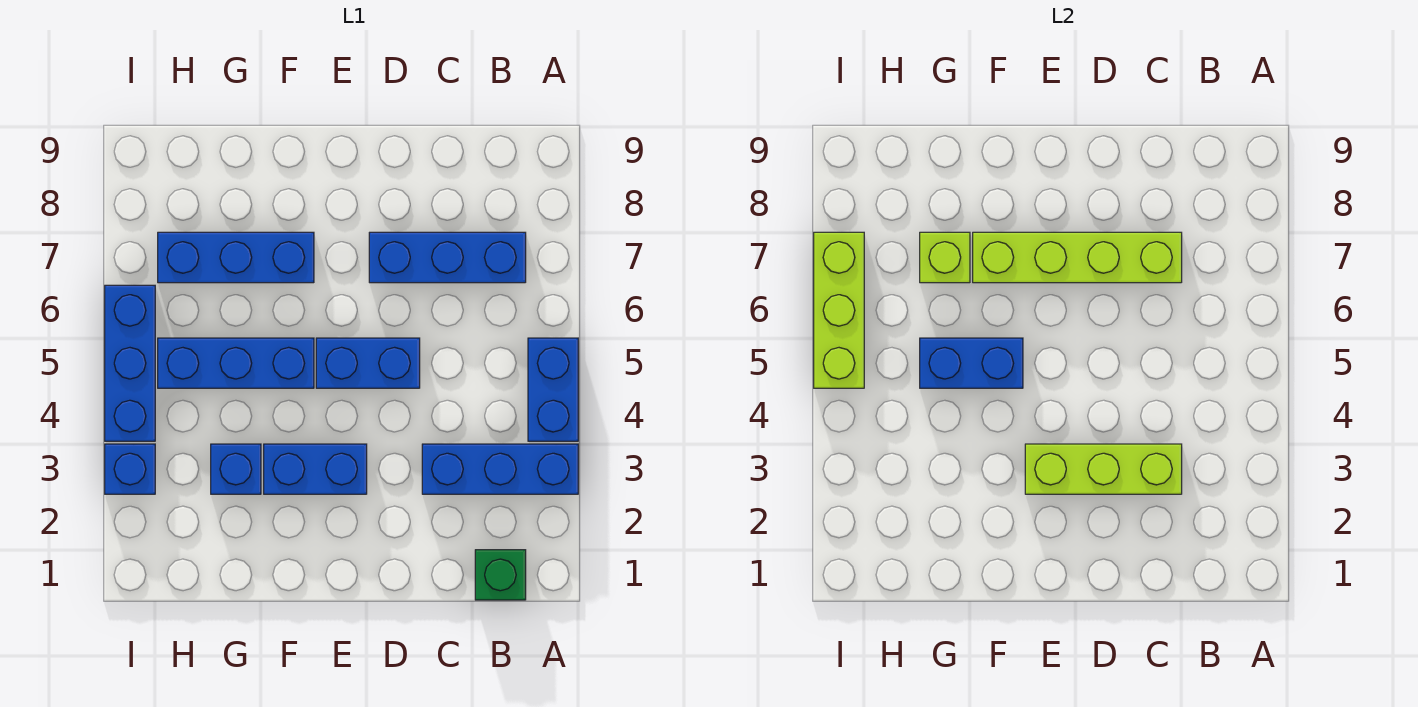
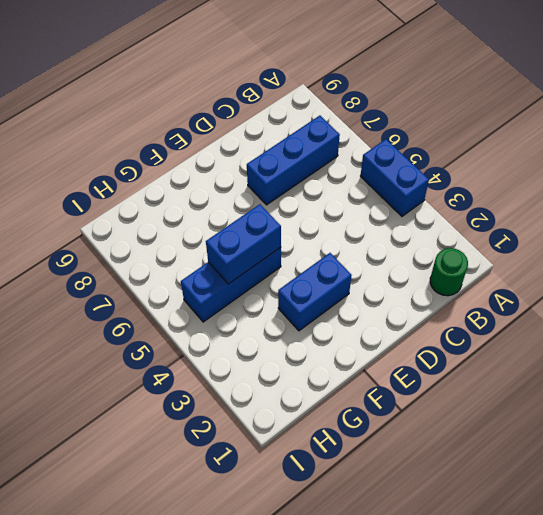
green round brick B1 level 1 -> green brick B1 level 1
none -> blue brick A3:C3 level 1
none -> blue brick D5:E5 level 1
none -> blue brick F7:H7 level 1

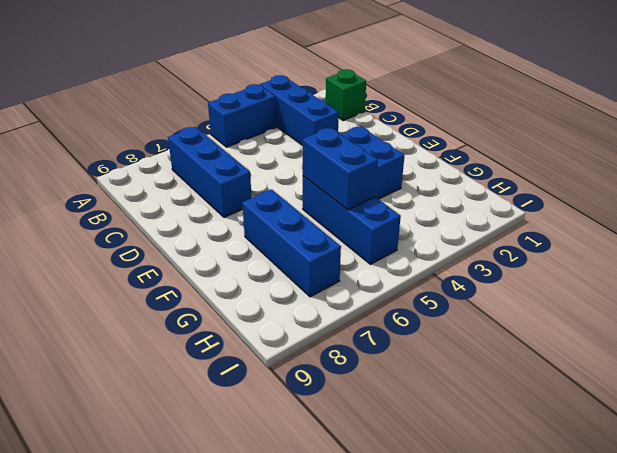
none -> blue brick D5:E5 level 1
none -> blue brick G3 level 1
none -> blue brick I3 level 1

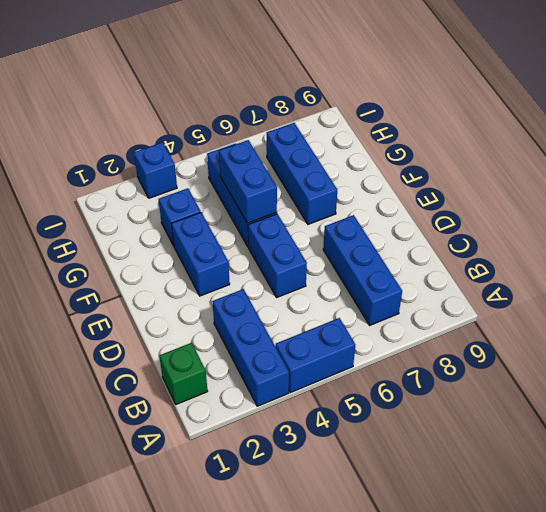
none -> blue brick I4:I6 level 1
none -> lime brick C3:E3 level 2
none -> lime brick C7:F7 level 2

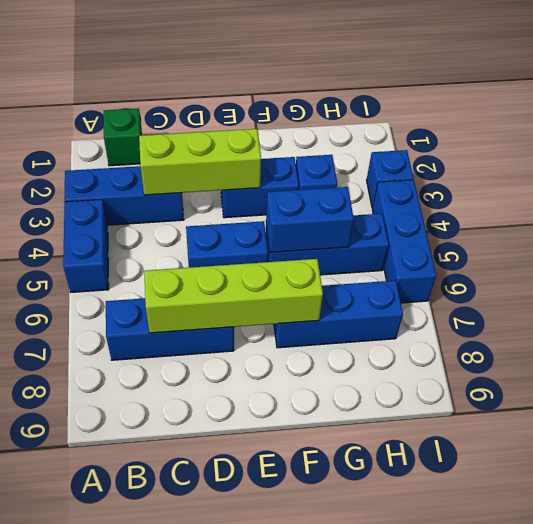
none -> lime brick G7 level 2
none -> lime brick I5:I7 level 2

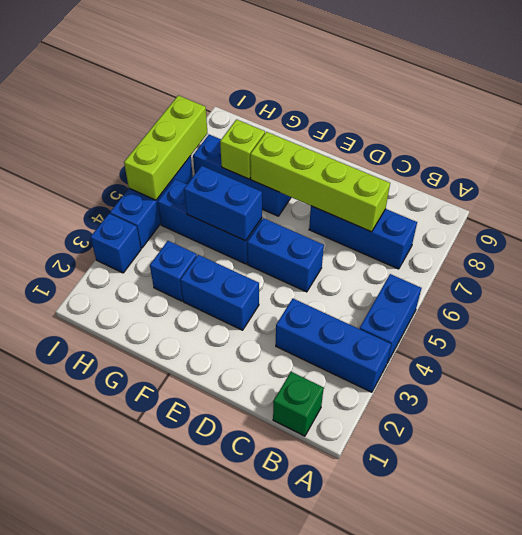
none -> lime brick C3:E3 level 2

